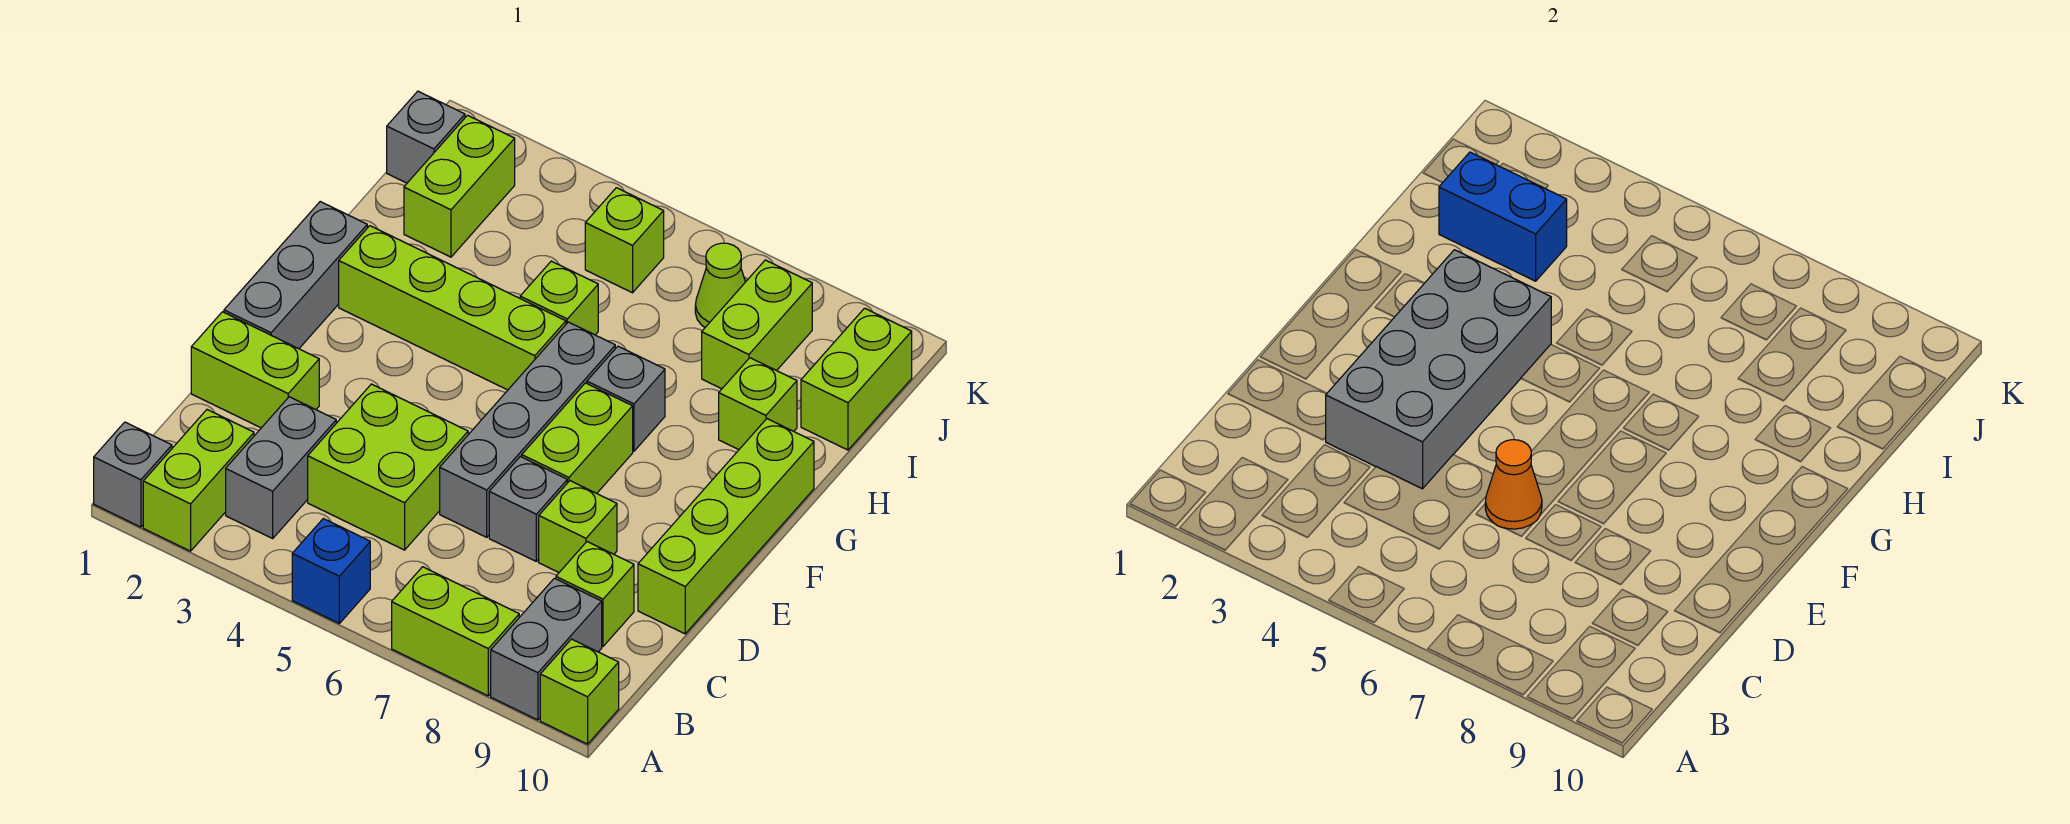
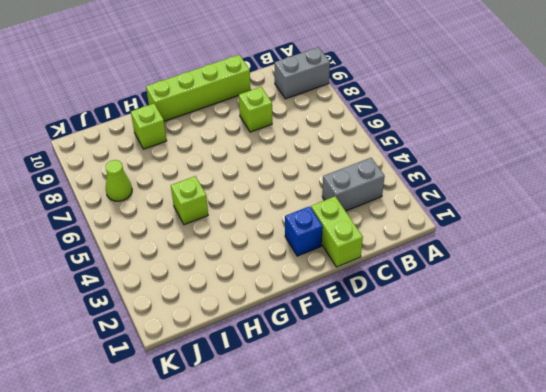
blue brick E2 level 1 -> blue brick A5 level 1
none -> grey brick A1 level 1
none -> lime brick A2:B2 level 1
none -> lime brick A7:A8 level 1

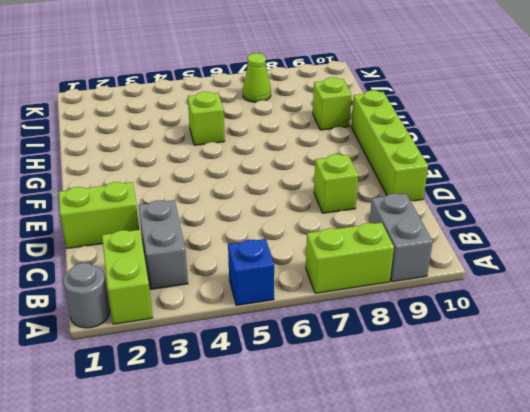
grey round brick A1 level 1 -> grey brick A1 level 1
none -> lime brick A10 level 1
none -> lime brick C4:D5 level 1
none -> lime brick C9 level 1

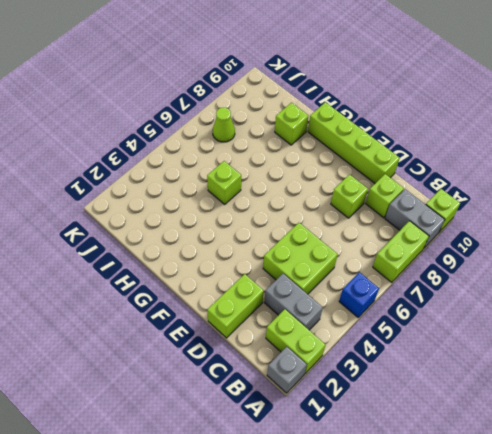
none -> grey brick D6:G6 level 1
none -> grey brick D7 level 1
none -> grey brick E1:G1 level 1

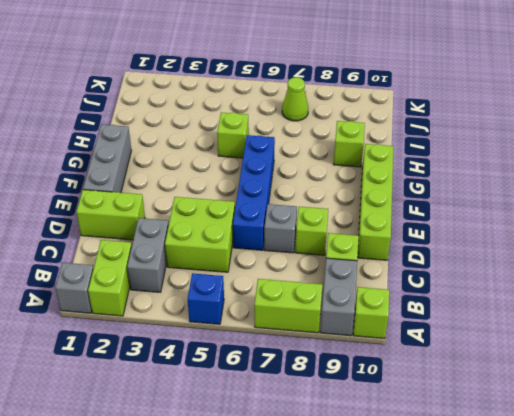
blue brick D6:G6 level 1 -> grey brick D6:G6 level 1
none -> lime brick E7:F7 level 1
none -> lime brick G2:G5 level 1
none -> grey brick G7 level 1

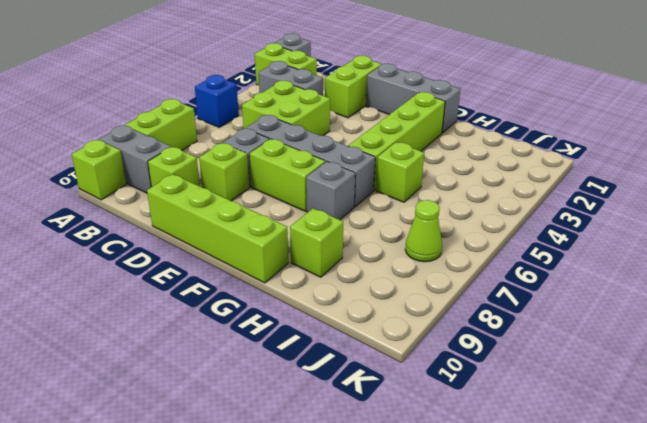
none -> lime brick I2:J2 level 1
none -> lime brick I8:J8 level 1
none -> lime brick I10:J10 level 1

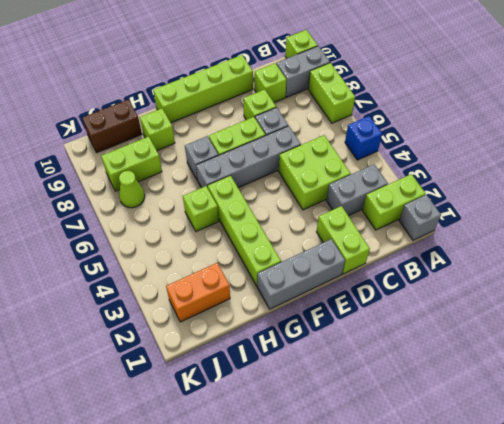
orange brick I2:J2 level 1 -> lime brick I2:J2 level 1
brown brick I10:J10 level 1 -> lime brick I10:J10 level 1
none -> grey brick J1 level 1
none -> lime brick J5 level 1
none -> grey brick D3:G4 level 2

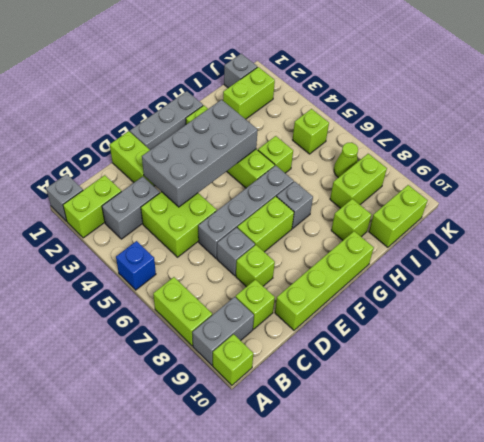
none -> orange cone D6 level 2
none -> blue brick I2:I3 level 2

